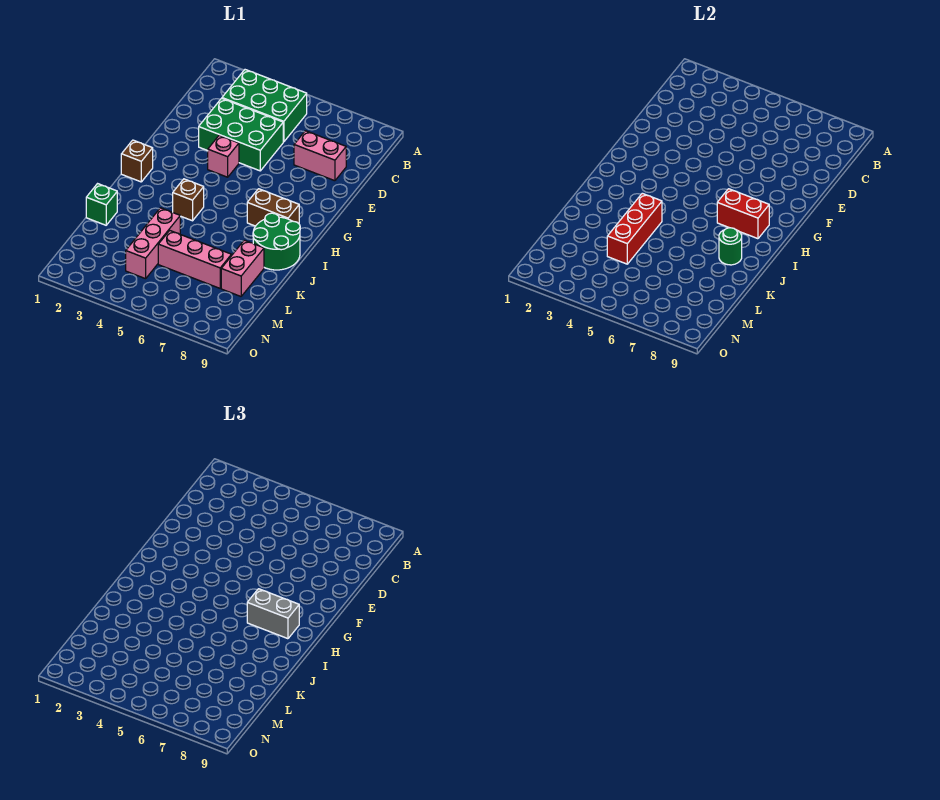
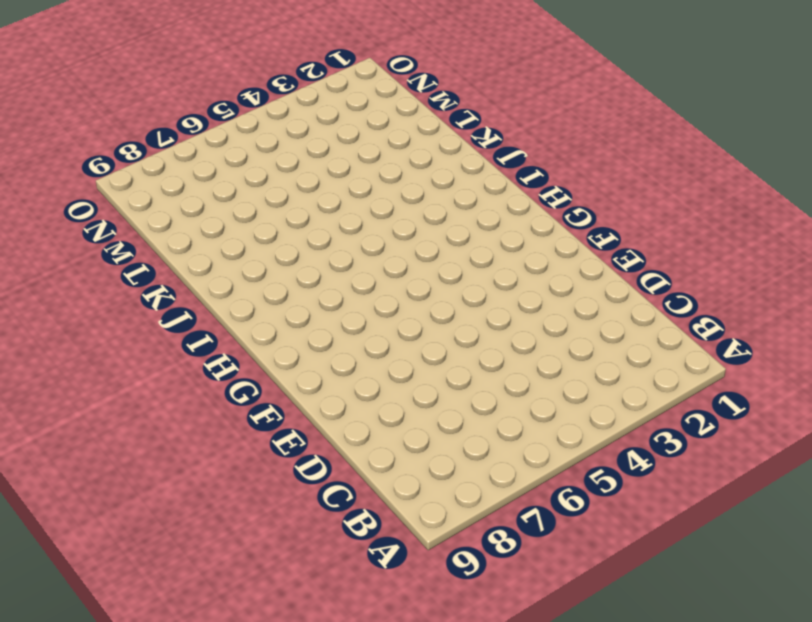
none -> green brick B3:C5 level 1
none -> green brick D3:E5 level 1
none -> pink brick D7:D8 level 1

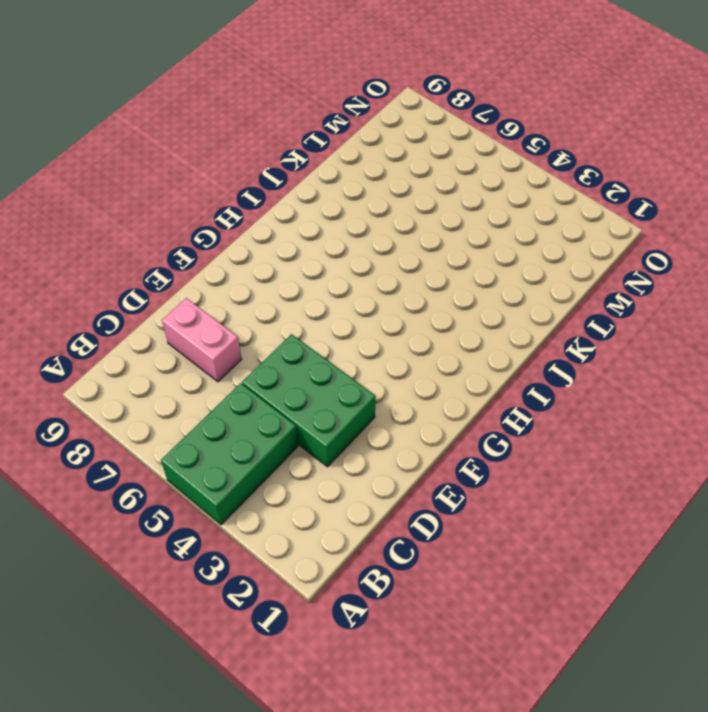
green brick A4:C5 level 1 -> green brick B3:C5 level 1
none -> pink brick F4 level 1
none -> brown brick H1 level 1
none -> brown brick H7:H8 level 1

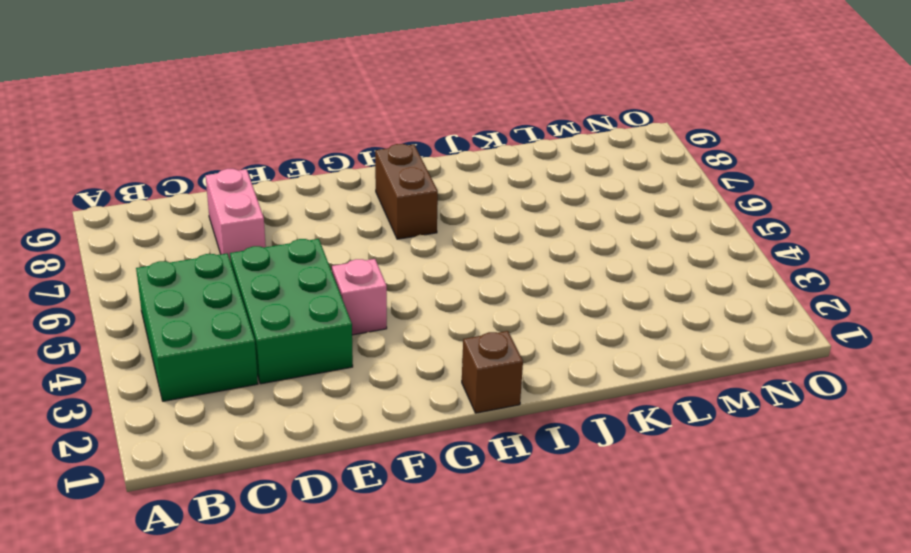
none -> brown brick I4 level 1
none -> green round brick I8:J9 level 1
none -> green brick K1 level 1

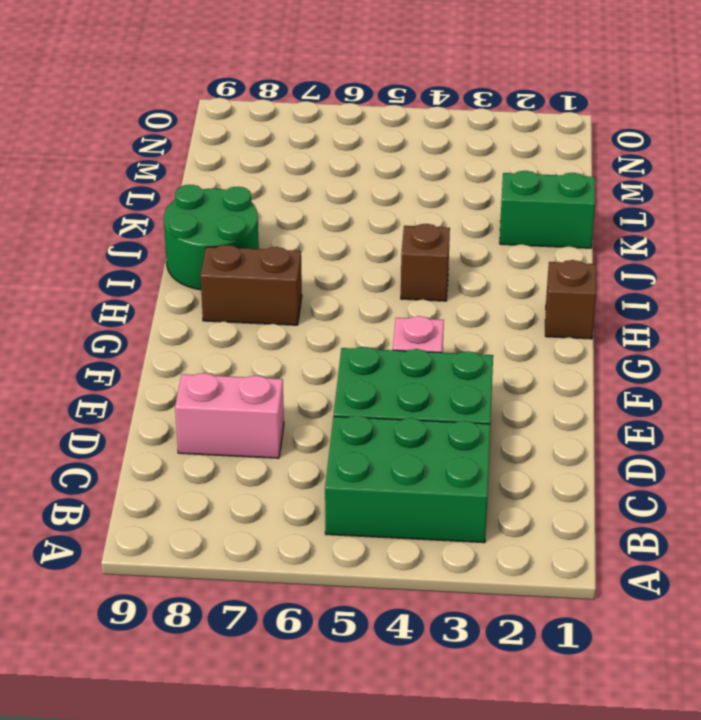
green brick K1:K2 level 1 -> green brick K1 level 1
none -> pink brick K4:M4 level 1
none -> pink brick K8:L8 level 1
none -> pink brick L5:L7 level 1

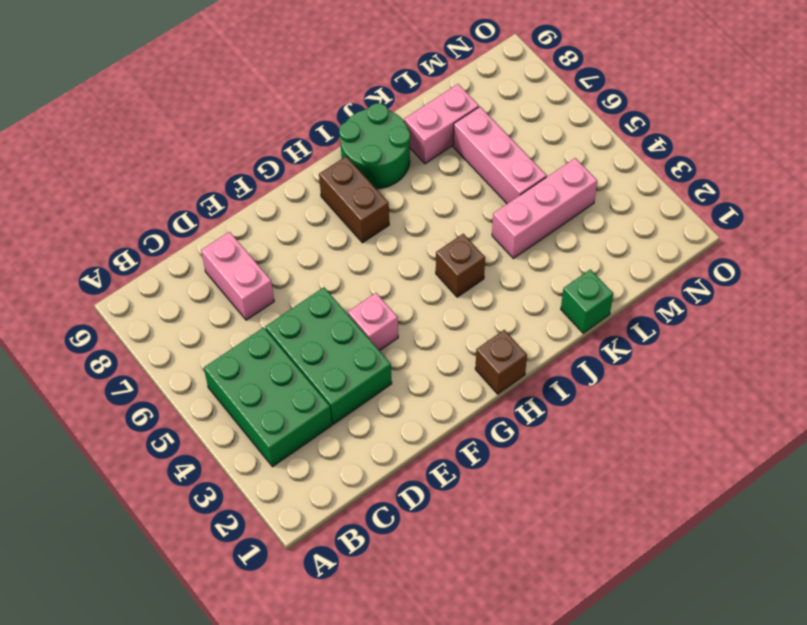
none -> red brick H7:H8 level 2
none -> red brick J4:L4 level 2
none -> green round brick J8 level 2

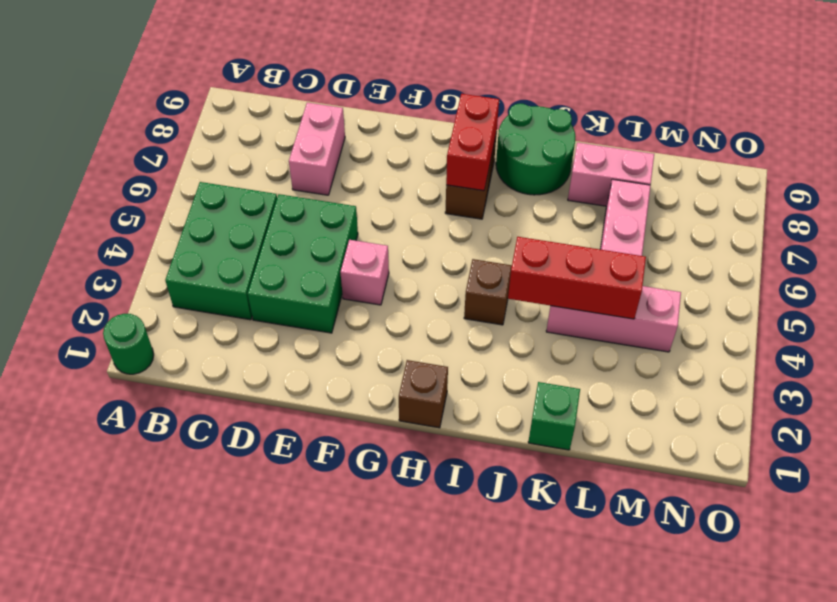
green round brick A1 level 1 -> green round brick J8 level 2
none -> grey brick H7:H8 level 3

